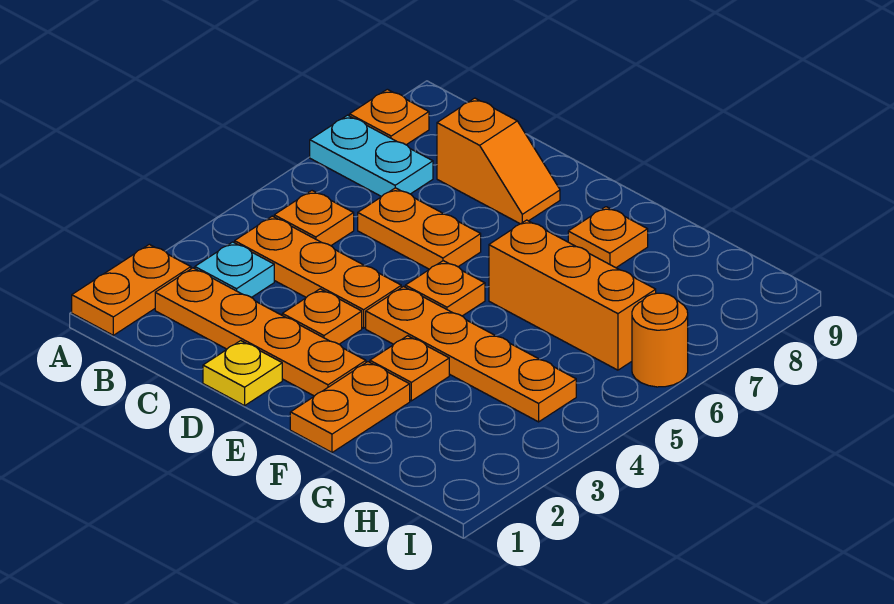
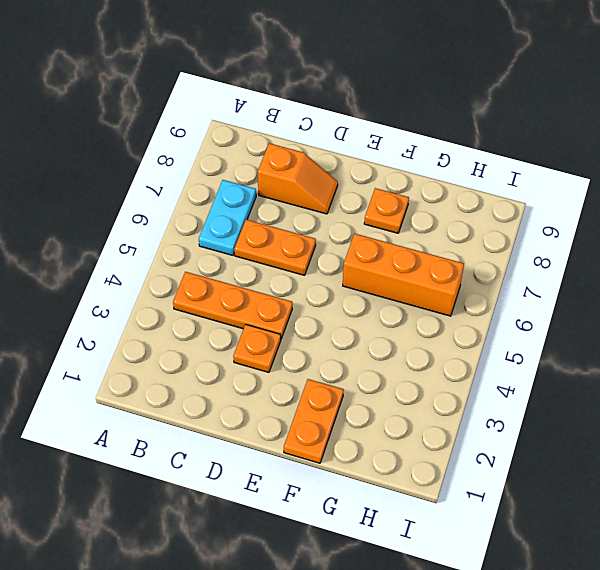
cyan plate B6:B7 level 1 -> cyan plate A7:B7 level 1
none -> orange plate A1:A2 level 1
none -> orange plate A8 level 1
none -> orange plate B2:E2 level 1

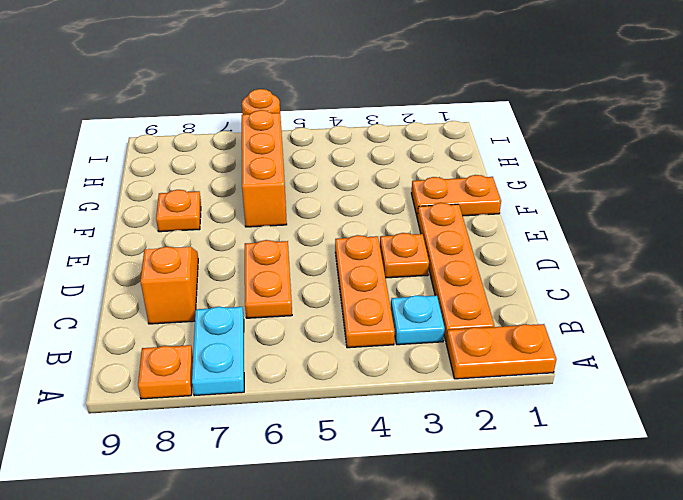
none -> orange plate B5 level 1
none -> yellow plate D1 level 1
none -> orange plate E4:H4 level 1

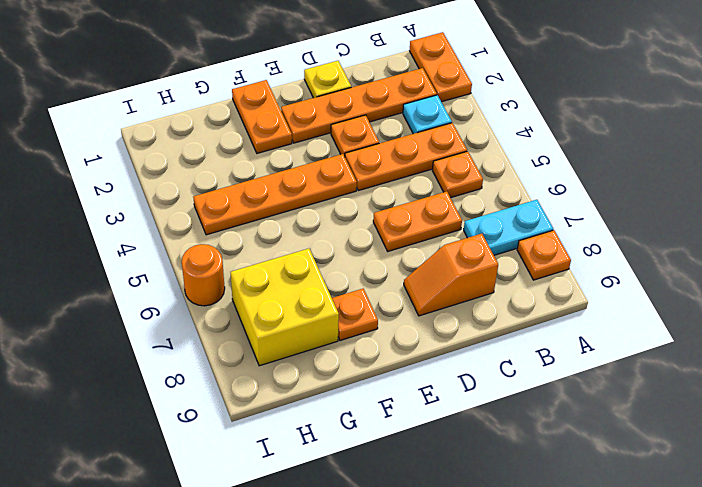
yellow brick G7:H8 level 1 -> none
none -> orange plate E5 level 1
none -> orange plate F3 level 1
none -> orange brick F6:H6 level 1

